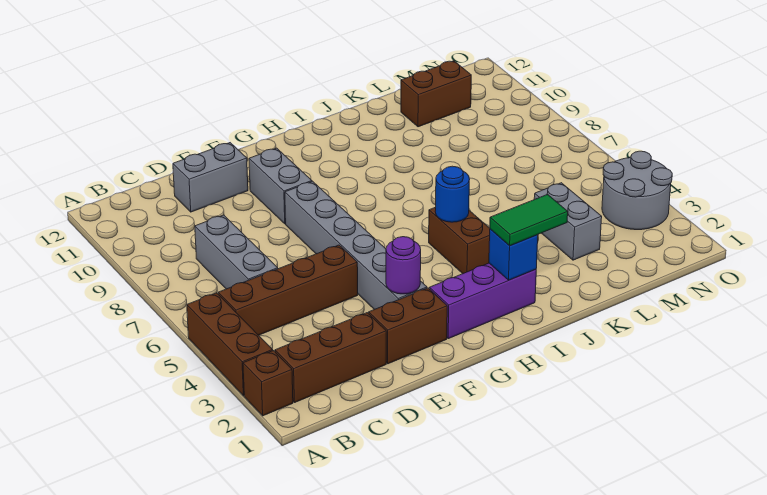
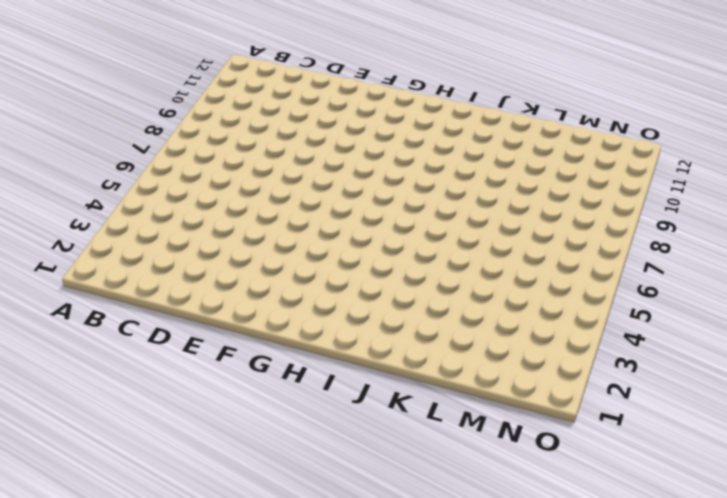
none -> brown brick A2 level 1
none -> brown brick A3:A5 level 1
none -> brown brick B2:D2 level 1

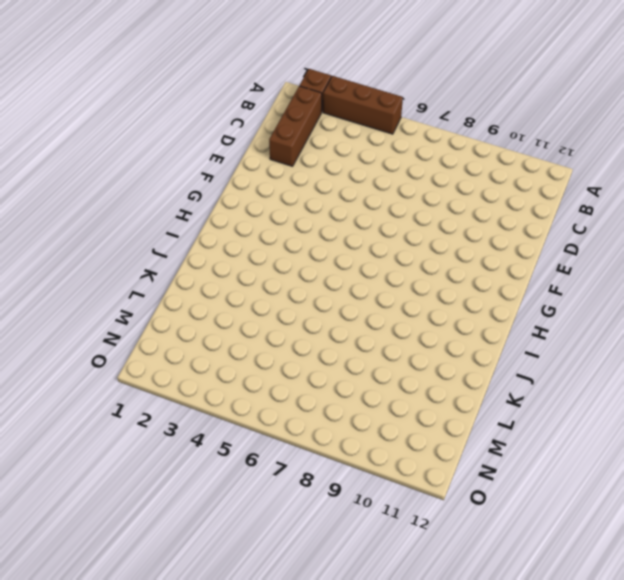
none -> brown brick B5:E5 level 1
none -> grey brick C6:C8 level 1
none -> grey brick D11:E11 level 1

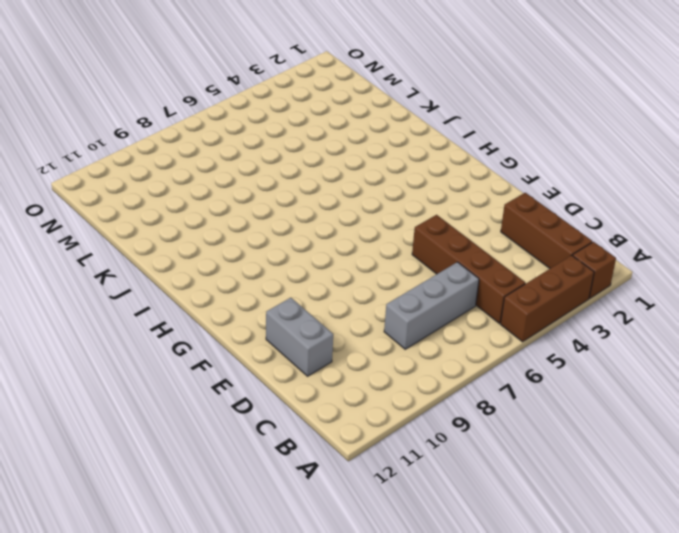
none -> brown brick E2:F2 level 1
none -> grey brick F3:F8 level 1
none -> grey brick F9:F10 level 1

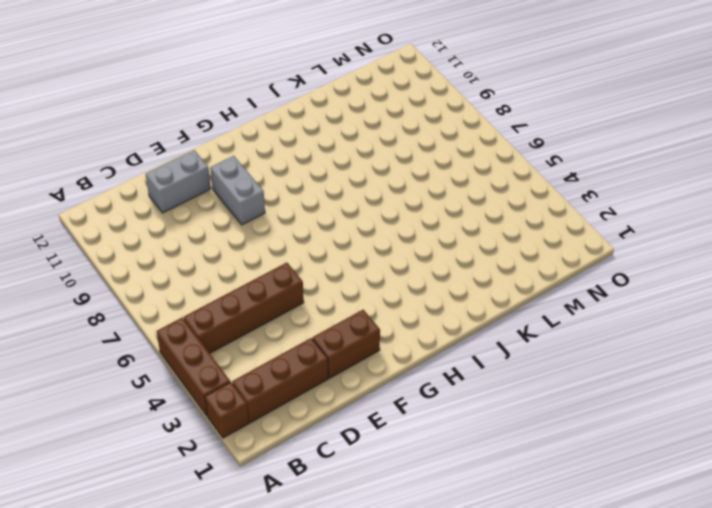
none -> grey brick C6:C8 level 1
none -> grey brick F3:F8 level 1
none -> purple brick G2:I2 level 1

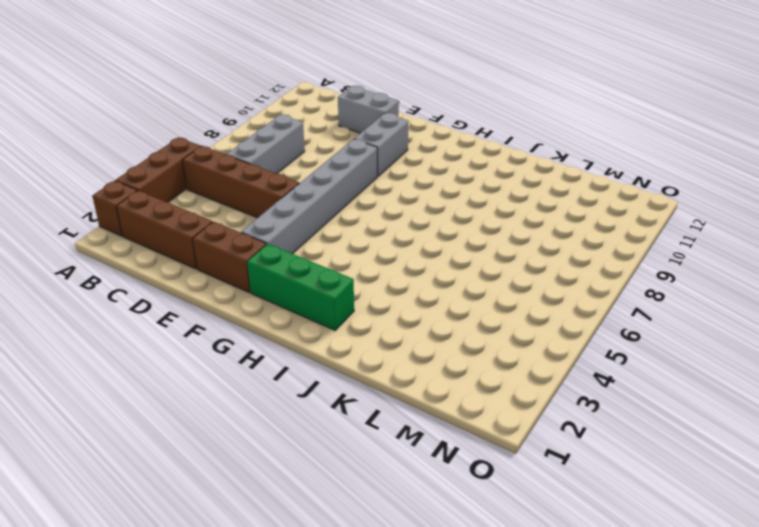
green brick G2:I2 level 1 -> purple brick G2:I2 level 1
none -> brown brick I4:I5 level 1
none -> grey brick L3:L4 level 1
none -> brown brick L11:M11 level 1

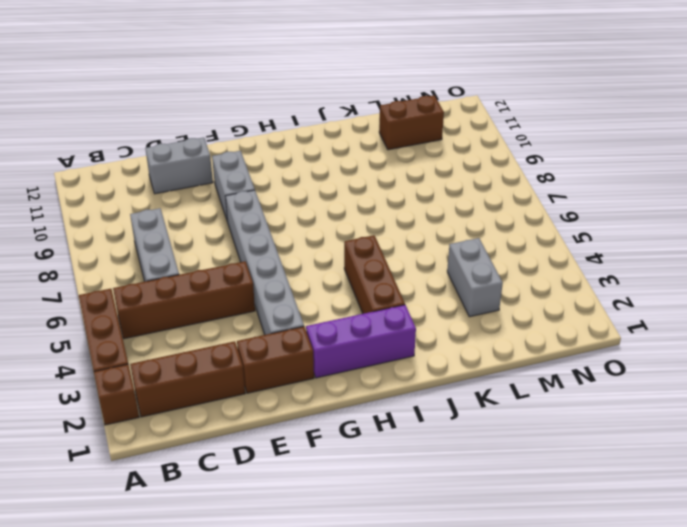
brown brick I3:I5 level 1 -> brown brick I4:I5 level 1
none -> grey round brick N3:O4 level 1
none -> purple round brick F3 level 2
none -> blue brick I2 level 2

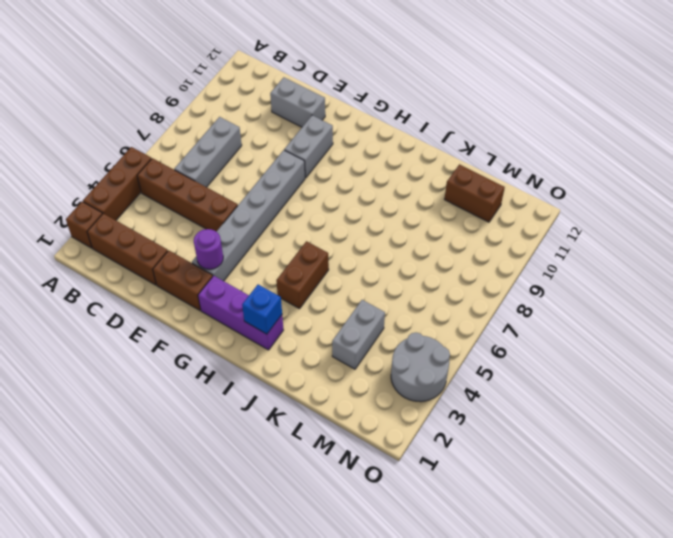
none -> blue round brick I5 level 2
none -> green tile I2:J2 level 3

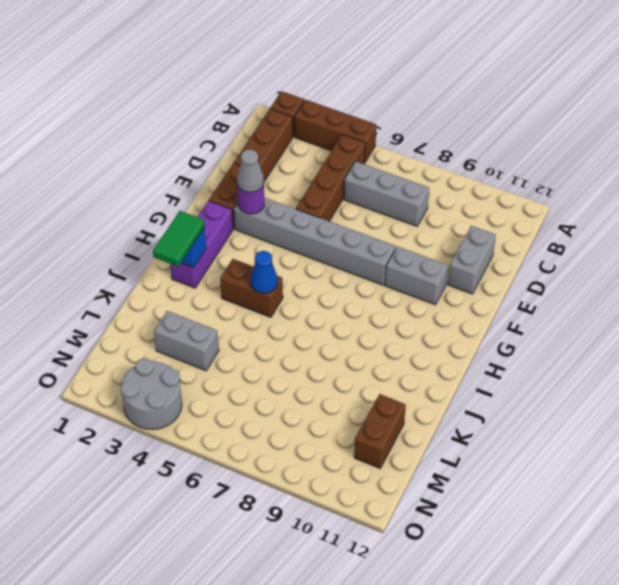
grey cone F3 level 3 -> none
blue cone I5 level 2 -> blue round brick I5 level 2

